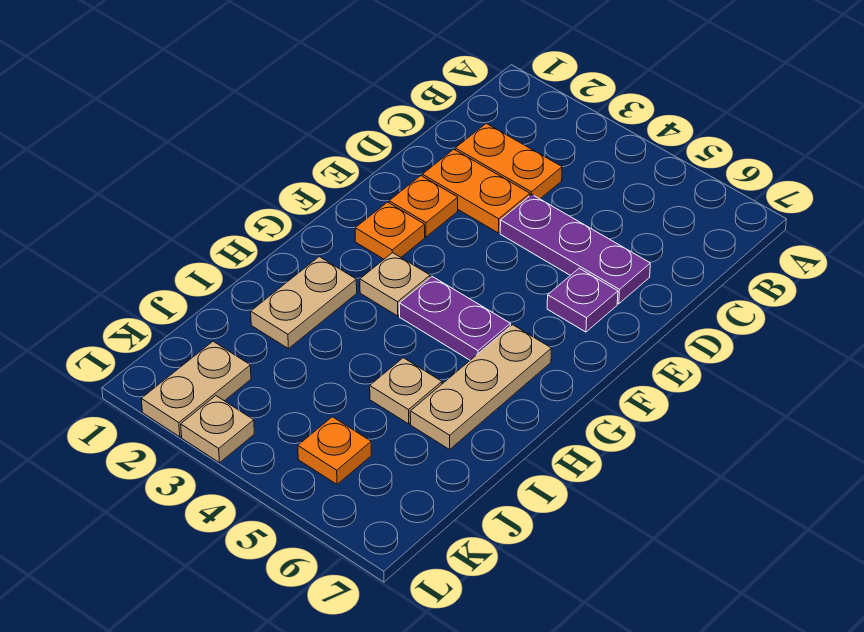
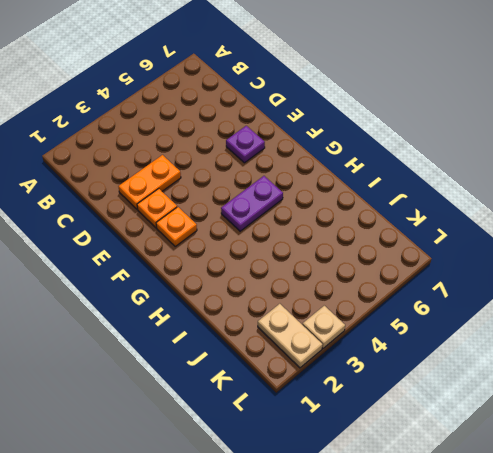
none -> orange plate C2:C3 level 1
none -> purple plate D4:D6 level 1
none -> tan plate G3 level 1

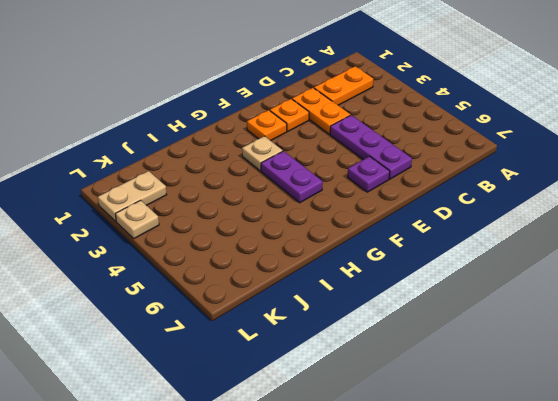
orange plate B2:C2 level 1 -> orange plate C2:C3 level 1
none -> tan plate G6:I6 level 1
none -> tan plate H2:I2 level 1
none -> tan plate I5 level 1

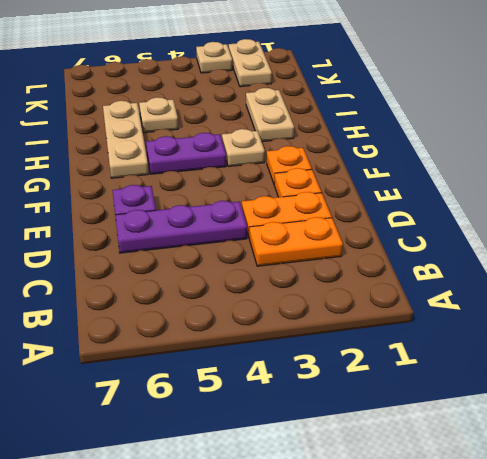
none -> orange plate K5 level 1

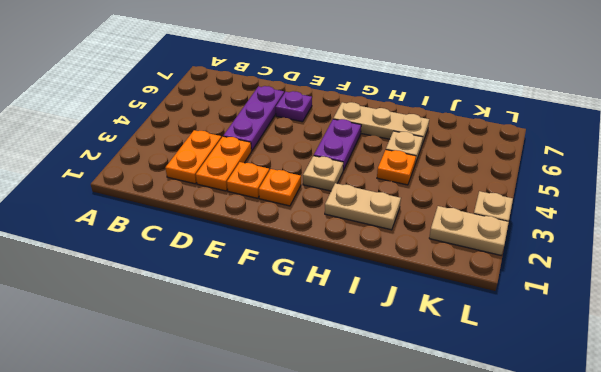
orange plate I4 level 1 -> orange plate K5 level 1

